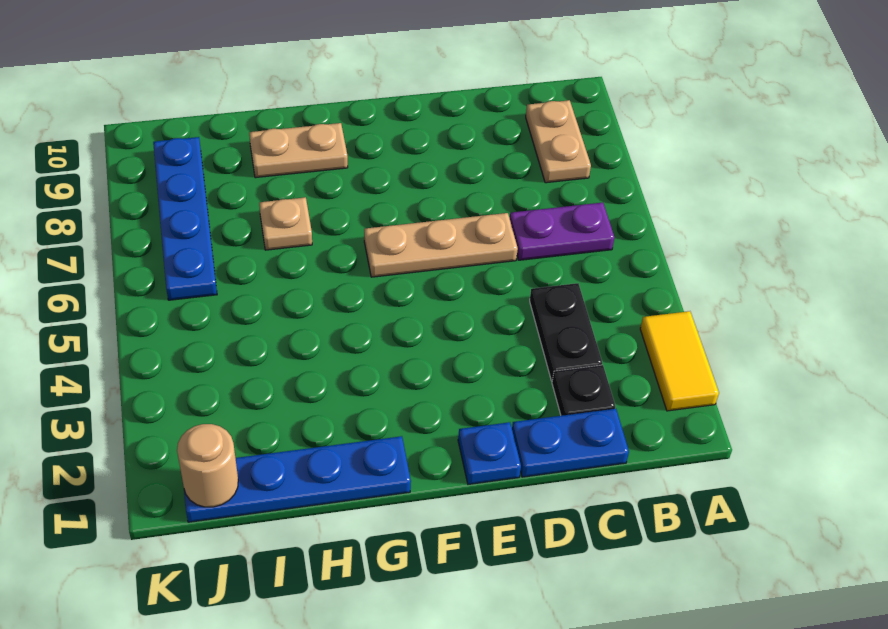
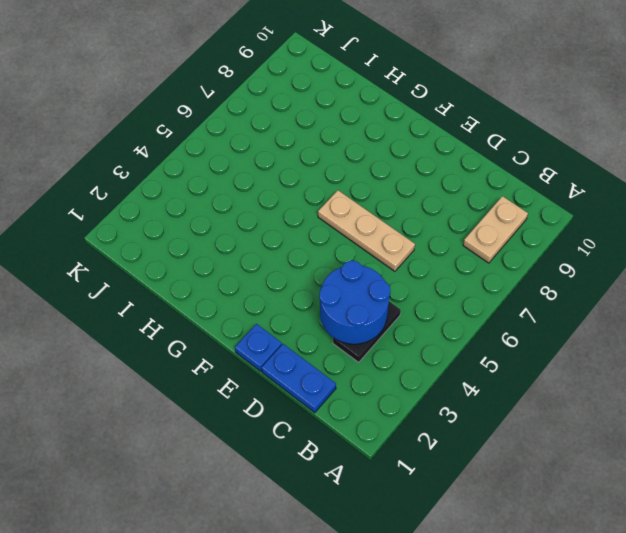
blue round brick C3:D4 level 2 -> none
none -> yellow tile A2:A3 level 1
none -> purple plate B6:C6 level 1
none -> black plate C2 level 1

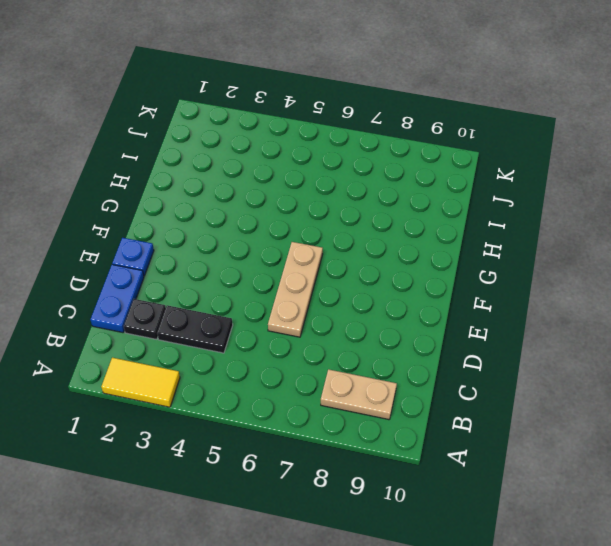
none -> purple plate B6:C6 level 1
none -> blue plate G1:J1 level 1
none -> tan plate G9:H9 level 1

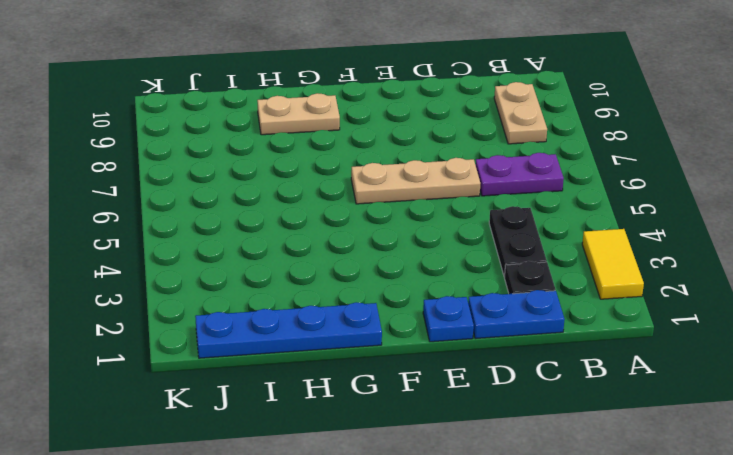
none -> tan plate H7 level 1
none -> blue plate J6:J9 level 1
none -> tan round brick J1 level 2

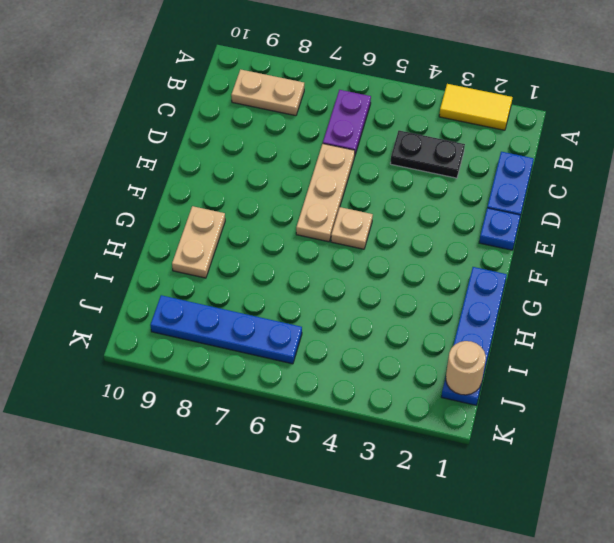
tan plate F5 level 1 -> tan plate H7 level 1
none -> black plate C2 level 1

